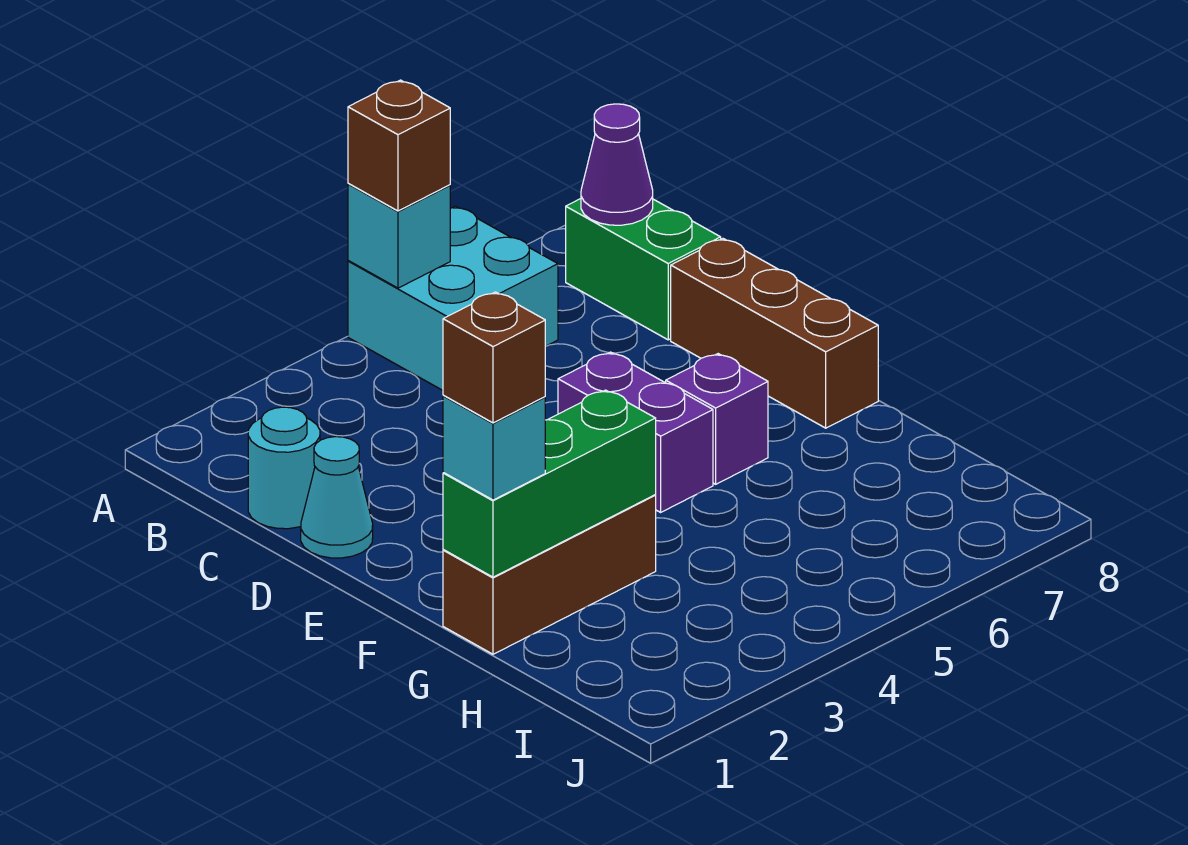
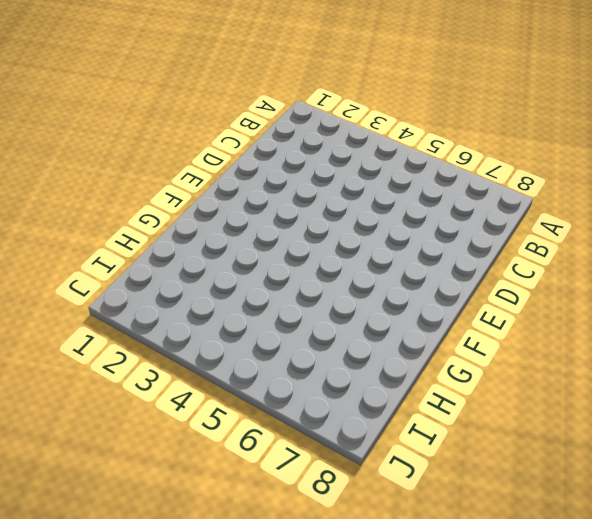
none -> cyan brick A5:B6 level 1
none -> green brick B8:C8 level 1
none -> cyan round brick C1 level 1

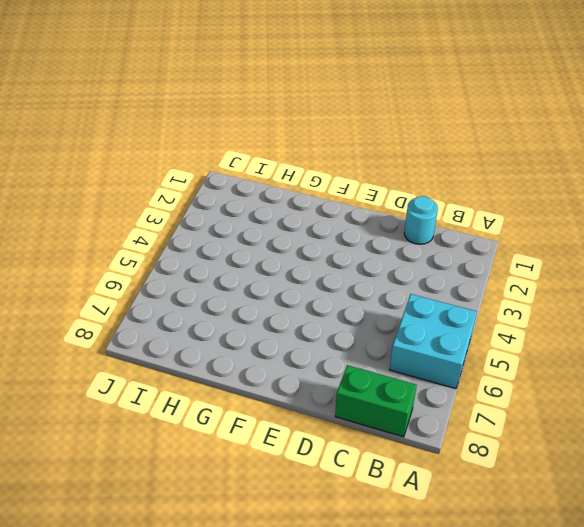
none -> cyan cone D1 level 1
none -> brown brick D8:F8 level 1
none -> purple brick E5:F5 level 1

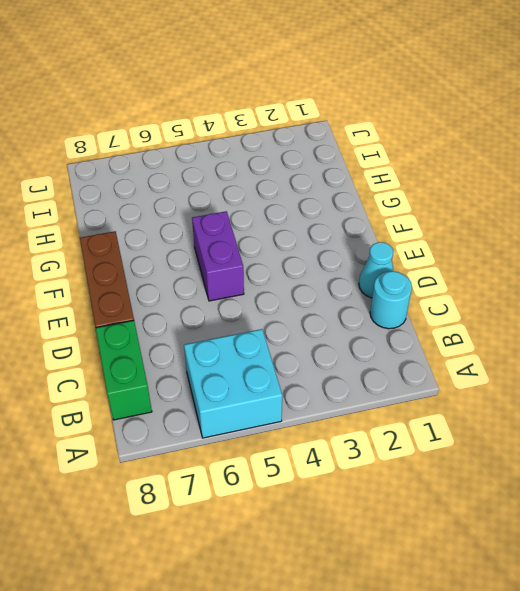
none -> purple brick F6 level 1
none -> brown brick G1:G3 level 1
none -> cyan brick A5 level 2

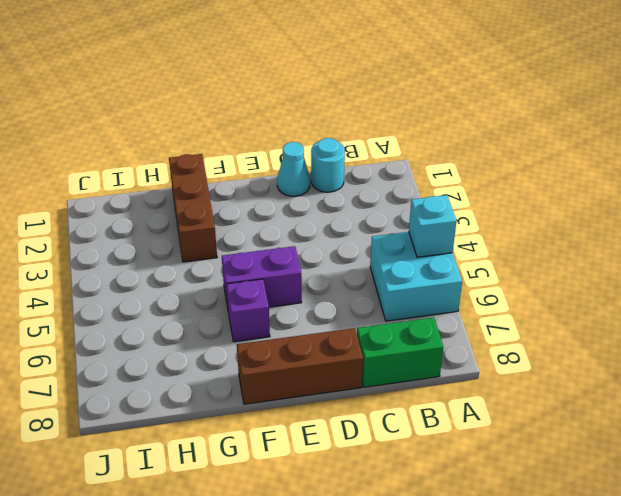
none -> purple cone B8 level 2
none -> green brick G1:G3 level 2
none -> brown brick A5 level 3

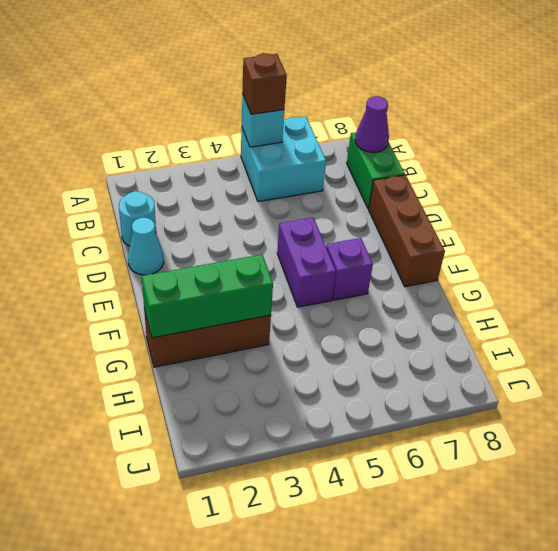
none -> cyan brick G1 level 3
none -> brown brick G1 level 4

